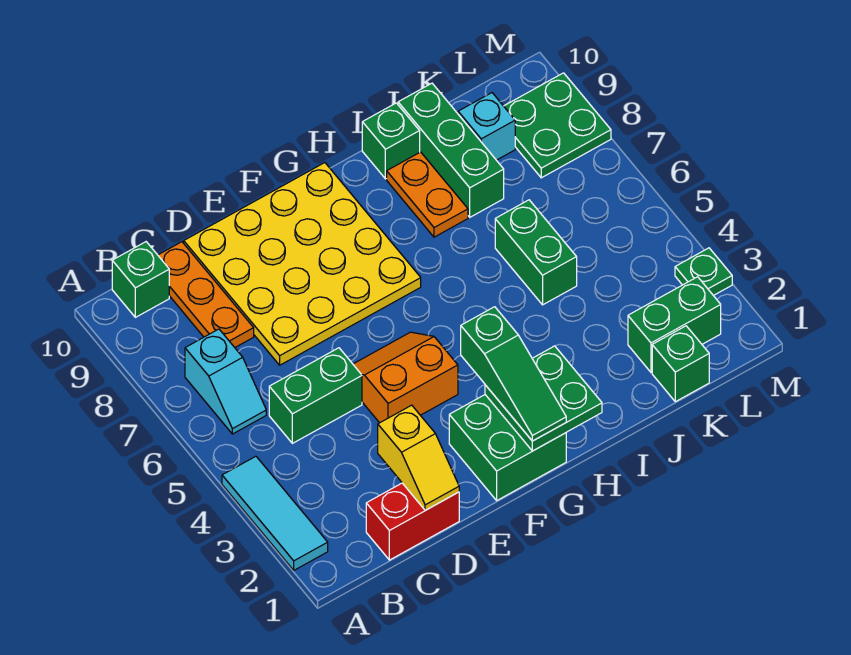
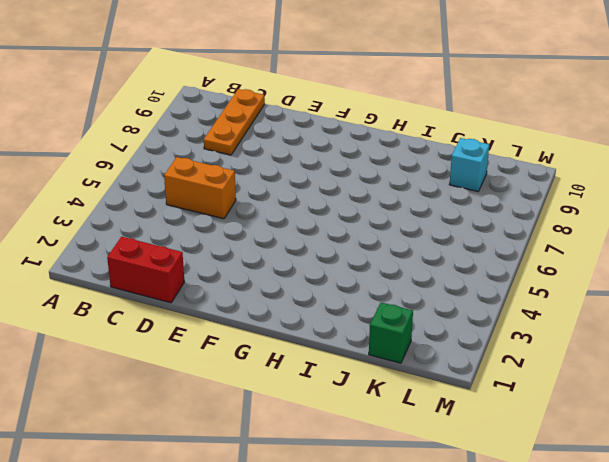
orange brick C5:D5 level 1 -> green brick C5:D5 level 1
none -> cyan tile A2:A4 level 1
none -> cyan slope B6:B7 level 1 top 7
none -> green brick B10 level 1

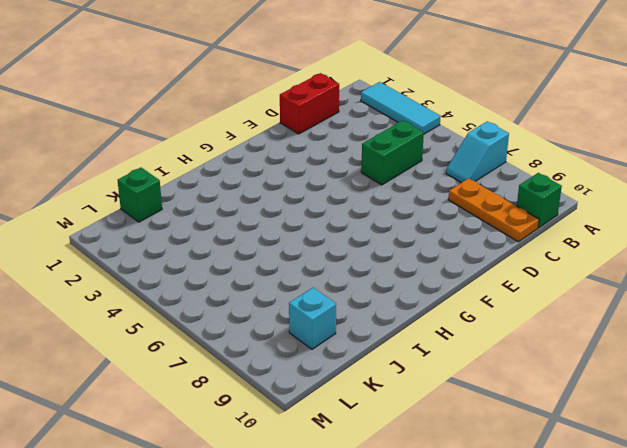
cyan slope A7:B7 level 1 top A -> cyan slope B6:B7 level 1 top 7
none -> yellow plate D7:G10 level 1
none -> orange slope E4:F5 level 1 top 4
none -> green brick F1:G2 level 1

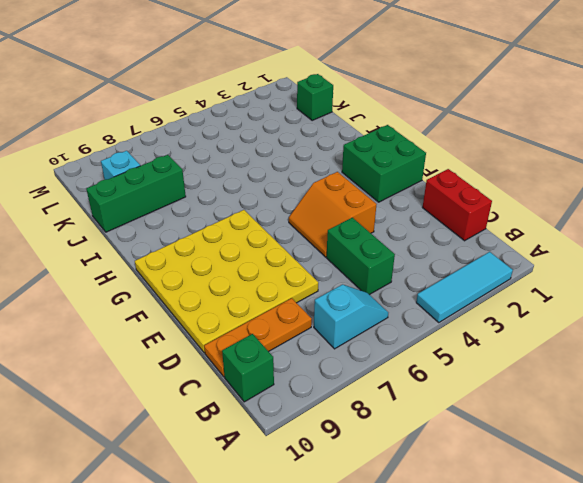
none -> orange plate I8:I9 level 1
none -> green brick I10 level 1
none -> green brick J5:J6 level 1

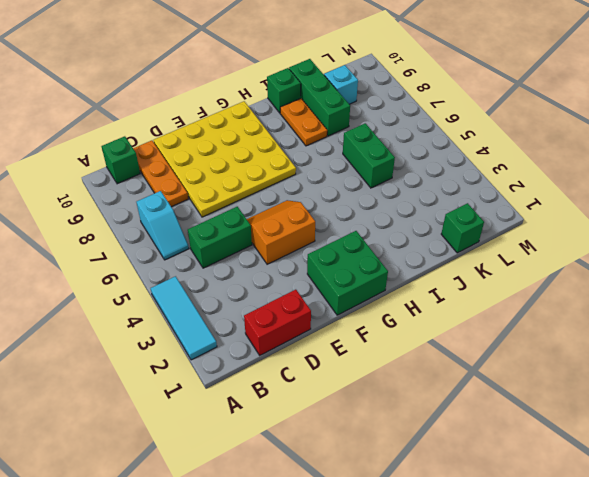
none -> green brick K2:L2 level 1
none -> green plate L8:M9 level 1
none -> green plate M3 level 1

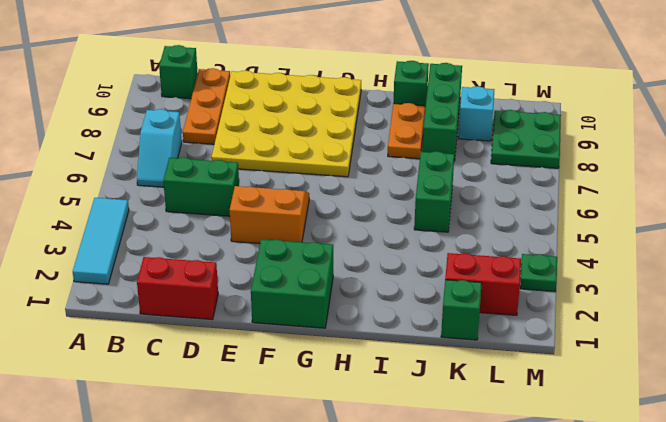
red brick K2:L2 level 1 -> green brick K2:L2 level 1
none -> yellow slope D1:D2 level 2 top 2
none -> green plate G1:H2 level 2
none -> green slope G1:G3 level 3 top 3

